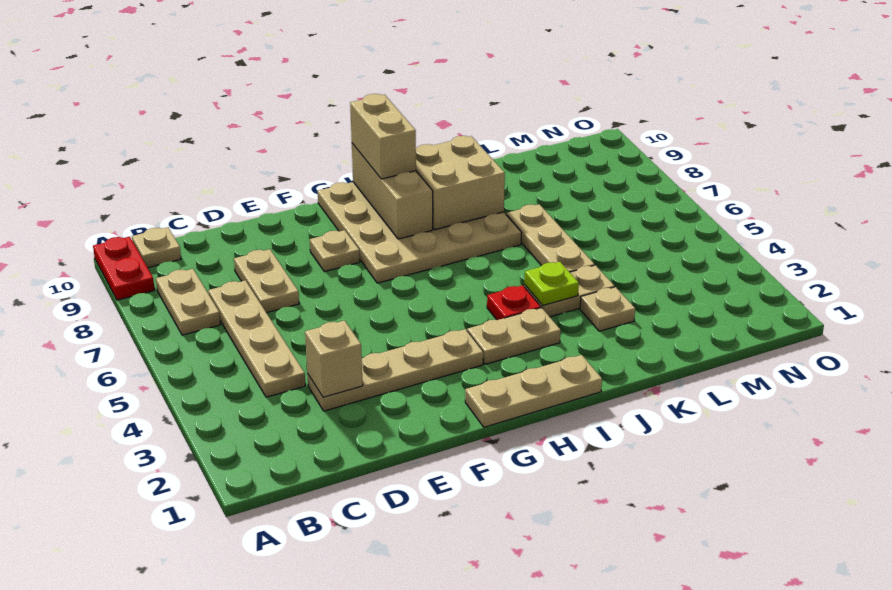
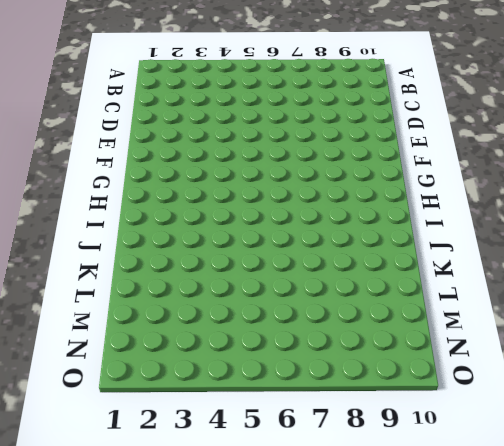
none -> red plate A9:A10 level 1
none -> tan plate B7:B8 level 1
none -> tan plate B10 level 1

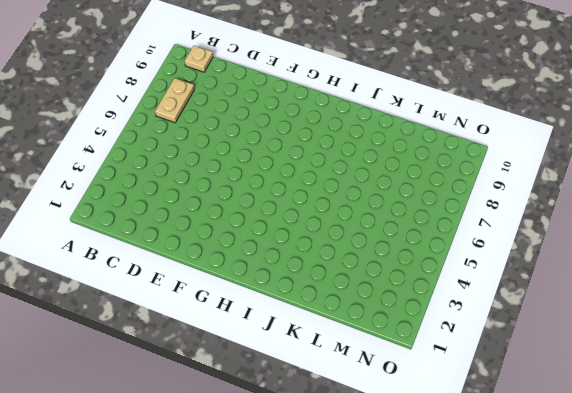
none -> red plate A9:A10 level 1
none -> tan plate C4:C7 level 1
none -> tan plate D3:G3 level 1

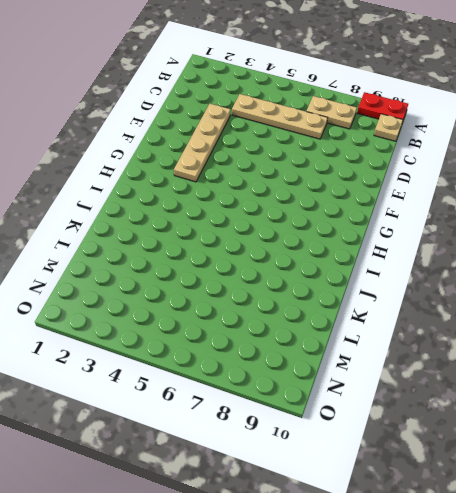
none -> tan plate D7:D8 level 1
none -> tan plate F8 level 1
none -> tan plate G1:I1 level 1

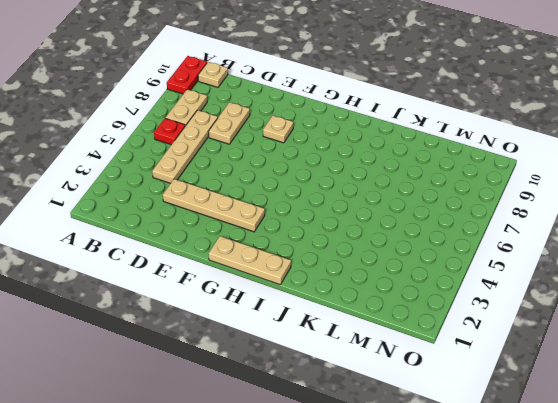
red plate B6 level 1 -> red plate I4 level 1
none -> tan plate G7:J10 level 1
none -> tan plate H3:I3 level 1
none -> tan plate J4:K4 level 1

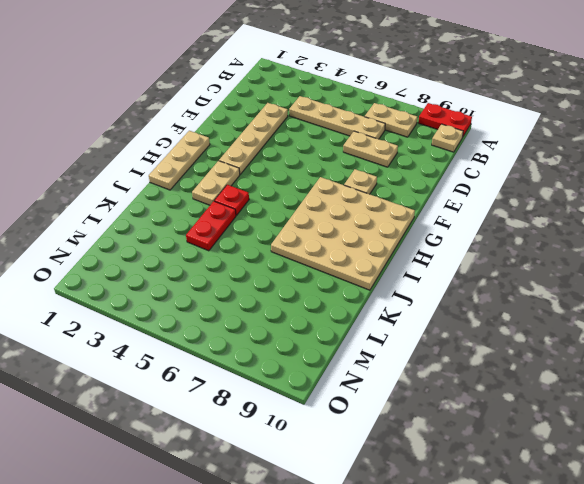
red plate J4:K4 level 1 -> tan plate J4:K4 level 1
none -> tan plate K3 level 1
none -> tan plate K5:K7 level 1
none -> tan brick D3 level 2

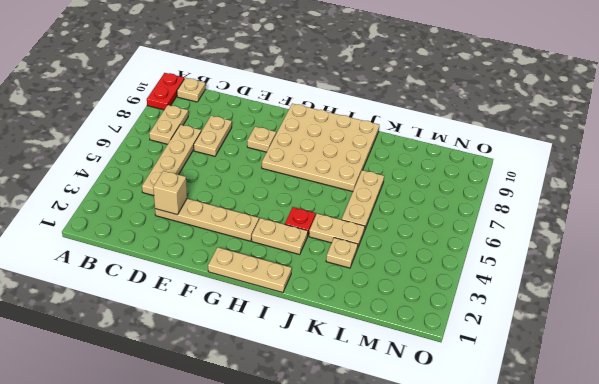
none -> tan brick H8:H10 level 2
none -> tan brick I8:J9 level 2
none -> lime plate J4 level 2

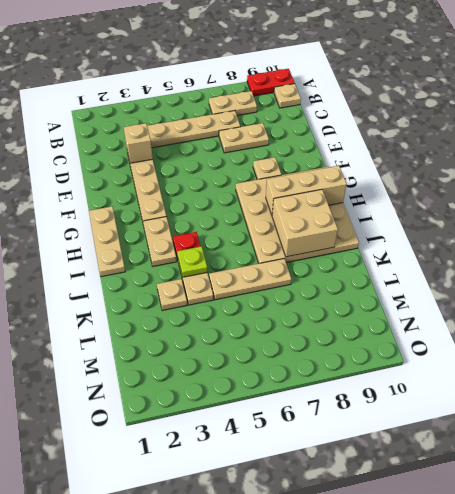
none -> tan brick H9:H10 level 3

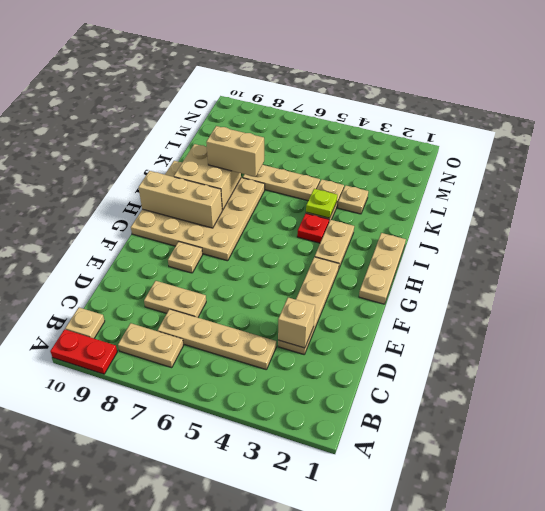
tan brick J7:J8 level 3 -> tan brick H9:H10 level 3

